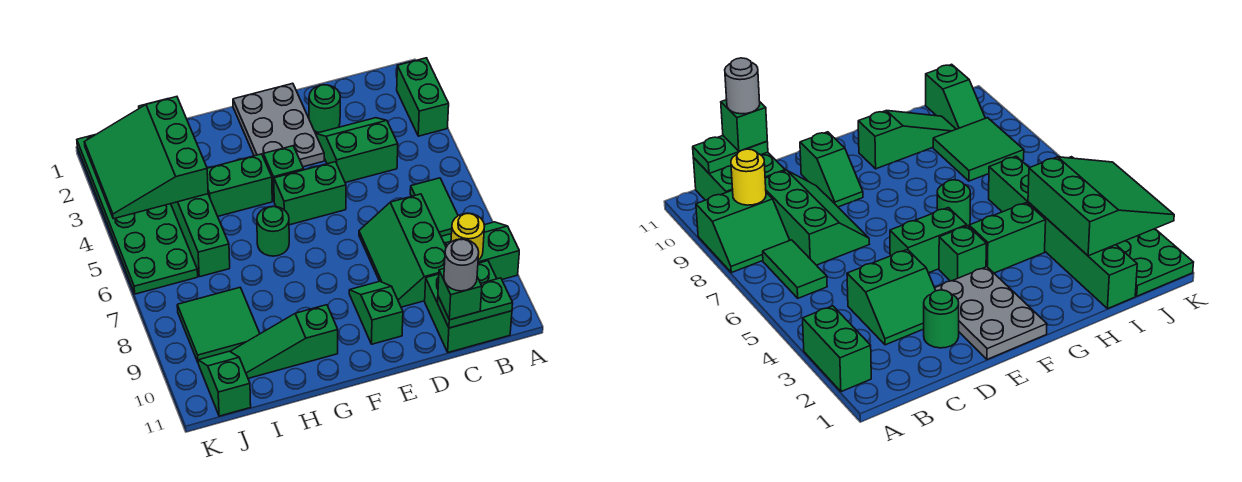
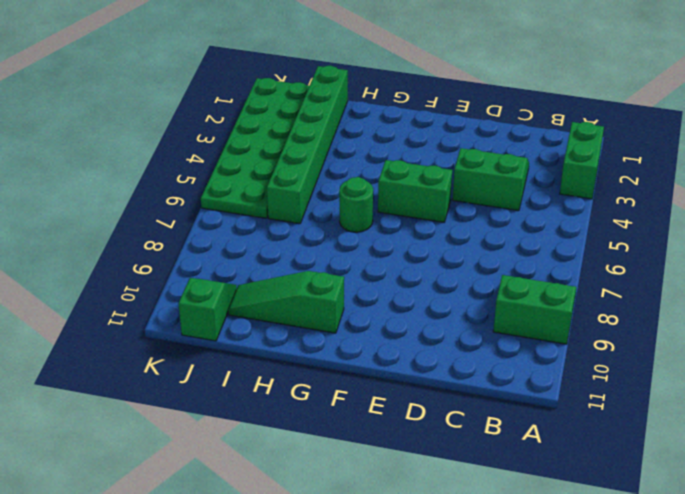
none -> green tile B6:B7 level 1
none -> green brick B10:C11 level 1
none -> green slope C7:D9 level 1 top C

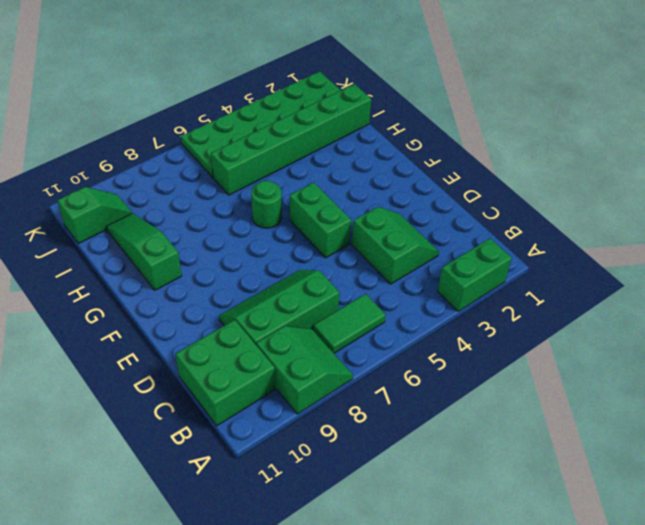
none -> green round brick D2 level 1
none -> grey plate E1:F3 level 1
none -> green slope E9:E10 level 1 top 10

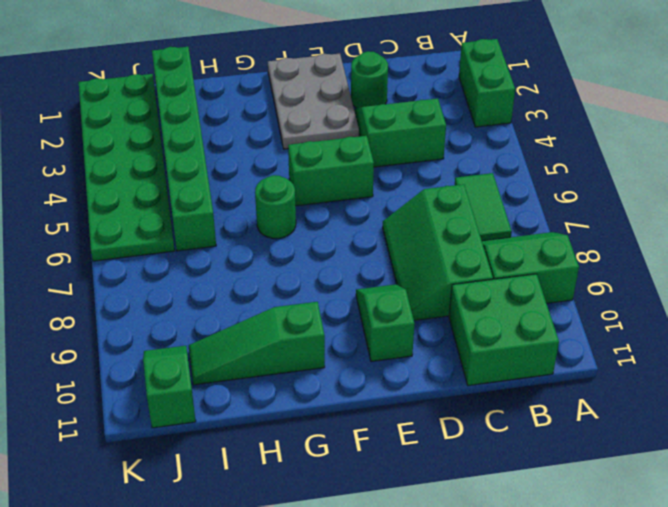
none -> green brick F4 level 1
none -> green brick G4:H4 level 1
none -> green tile I8:J9 level 1

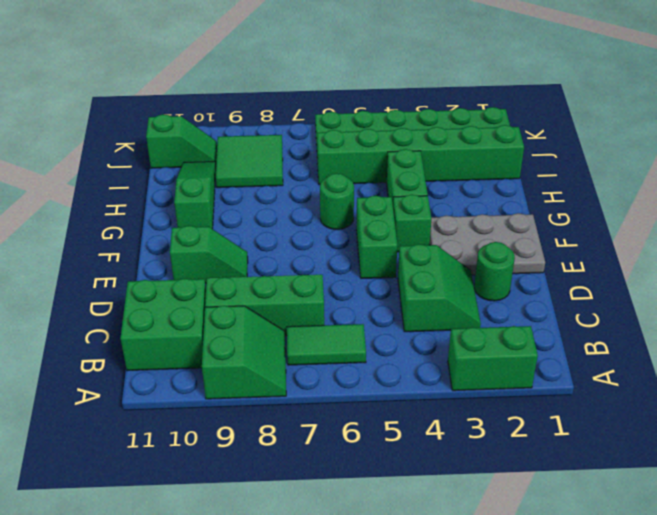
none -> yellow round brick B9 level 2
none -> green plate B11:C11 level 2
none -> green slope I2:K4 level 2 top I

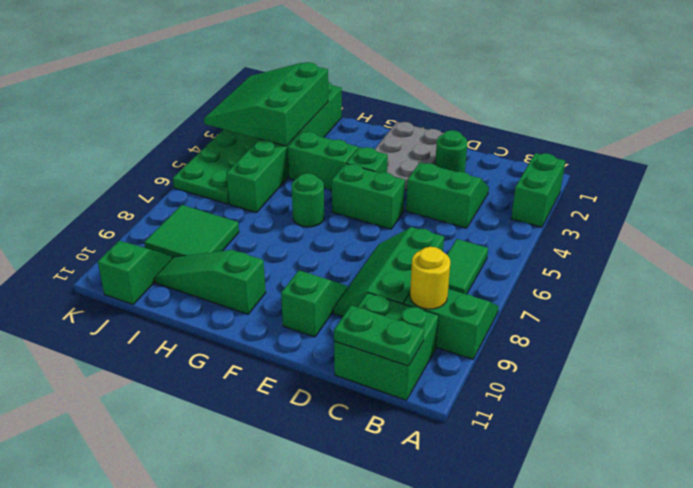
none -> green brick C11 level 3
none -> grey round brick C11 level 4

